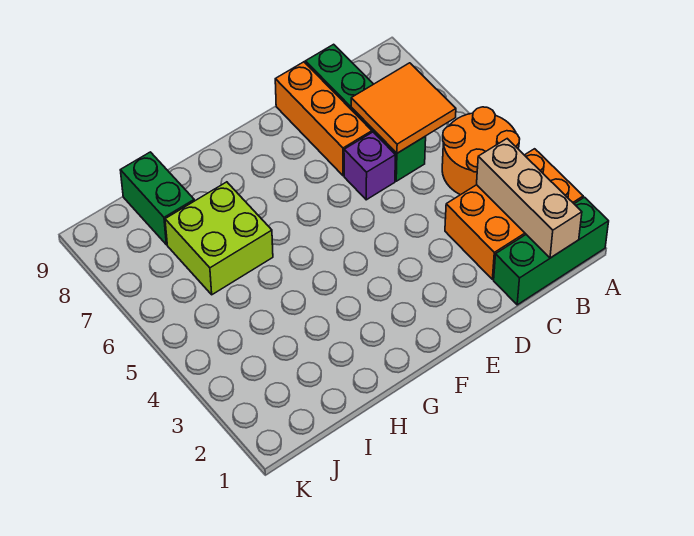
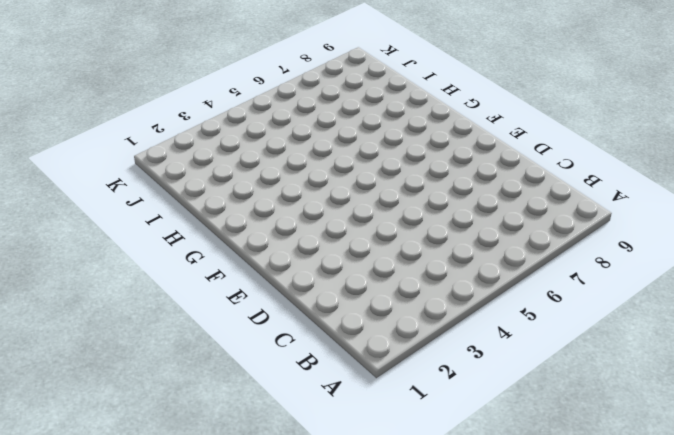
none -> green brick A1:C1 level 1
none -> orange brick A2:C3 level 1

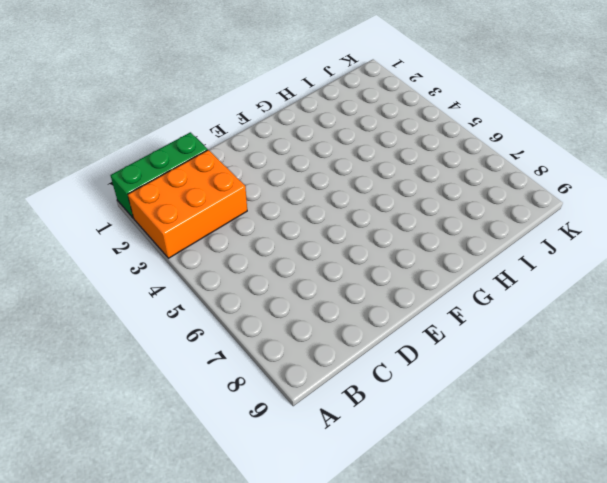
none -> orange round brick A4:B5 level 1
none -> green brick C6:C9 level 1

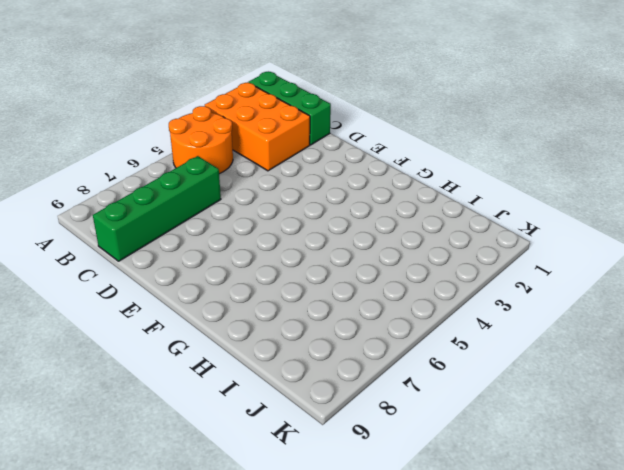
none -> purple brick D6 level 1
none -> orange brick D7:D9 level 1

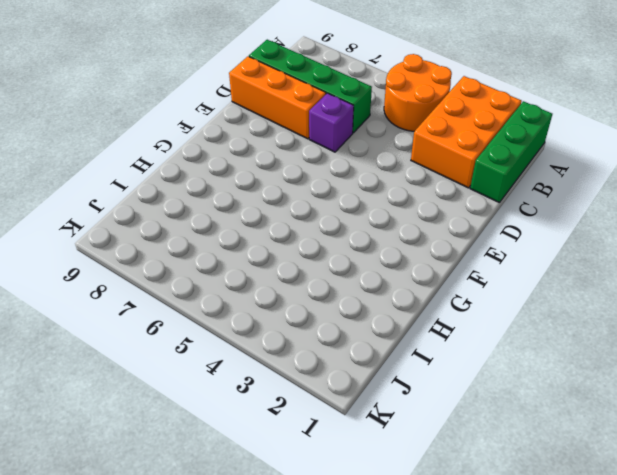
none -> lime brick H6:I7 level 1
none -> green brick I8:I9 level 1

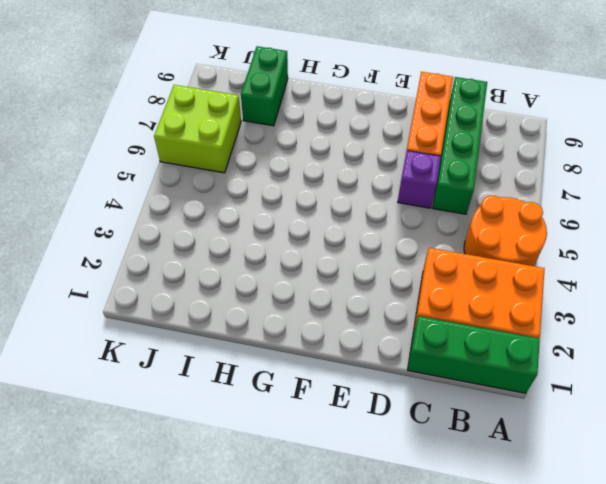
lime brick J6:K7 level 1 -> lime brick H6:I7 level 1
none -> tan brick B1:B3 level 2
none -> orange tile B6:C7 level 2

